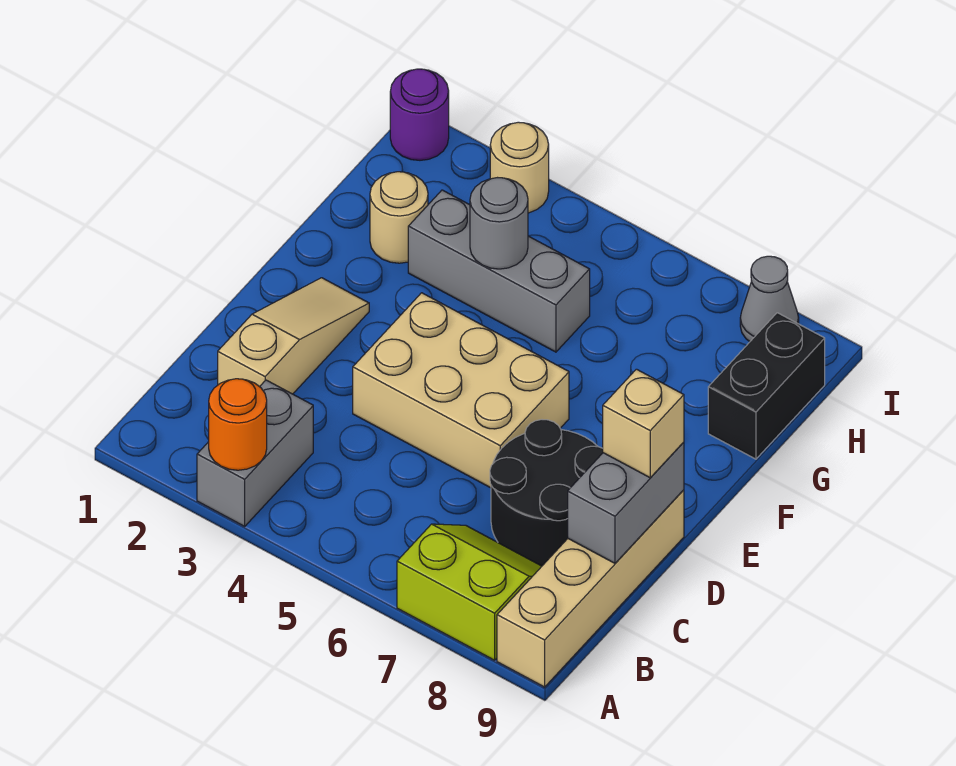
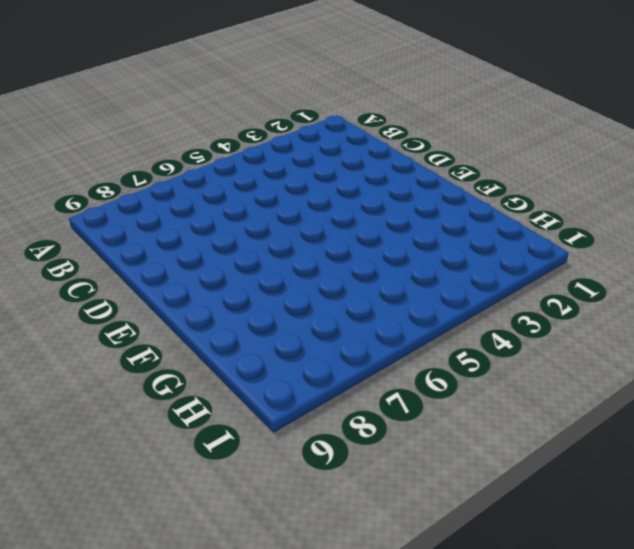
none -> grey brick A3:B3 level 1
none -> lime slope A7:B8 level 1 top A
none -> tan brick A9:D9 level 1

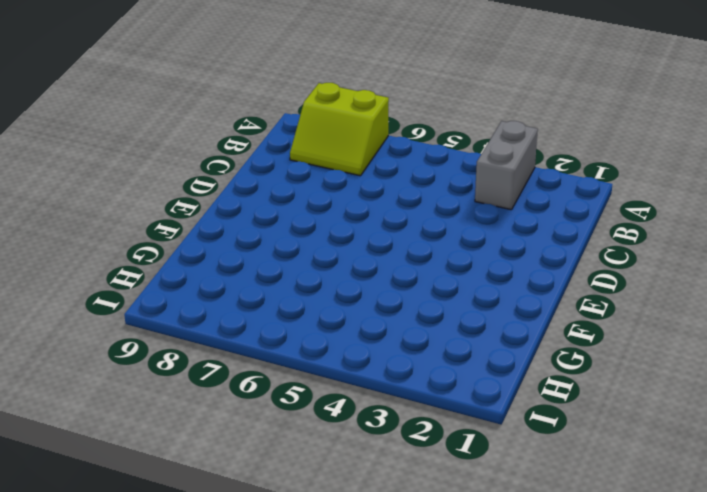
none -> tan brick A9:D9 level 1
none -> tan slope C2:E2 level 1 top C
none -> black round brick C7:D8 level 1

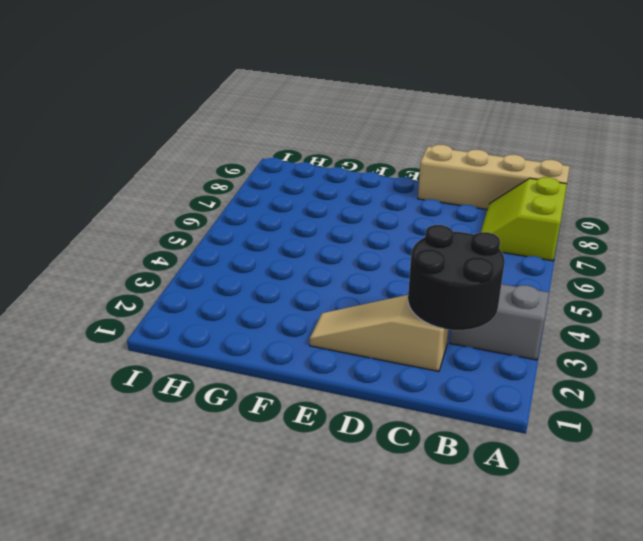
black round brick B2:C3 level 2 -> black round brick C7:D8 level 1
none -> tan brick D4:E6 level 1
none -> tan round brick G2 level 1
none -> grey brick G3:G5 level 1

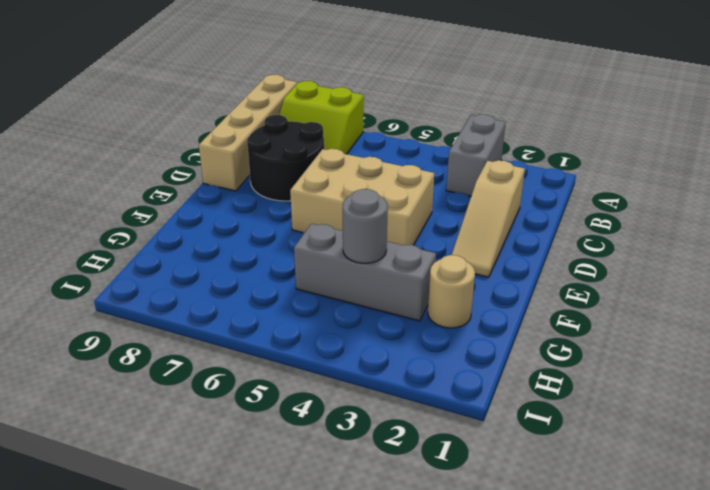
none -> black brick G9:H9 level 1
none -> purple round brick I1 level 1
none -> tan round brick I3 level 1

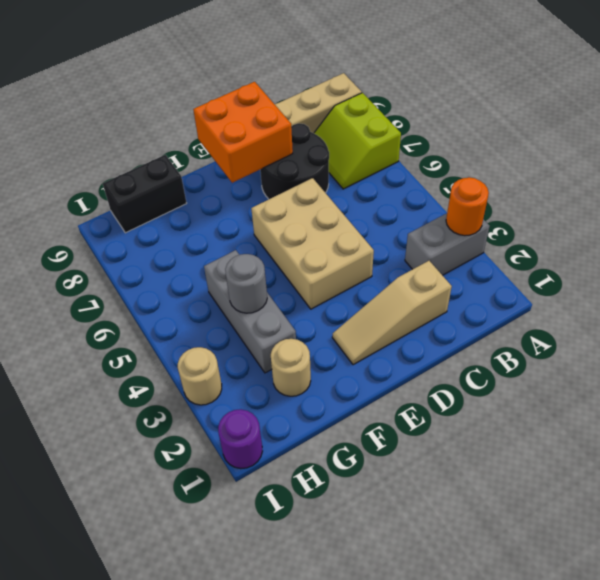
orange brick D8:E9 level 2 -> grey brick C9:D9 level 2
none -> grey cone I8 level 1
none -> tan brick D9 level 3

